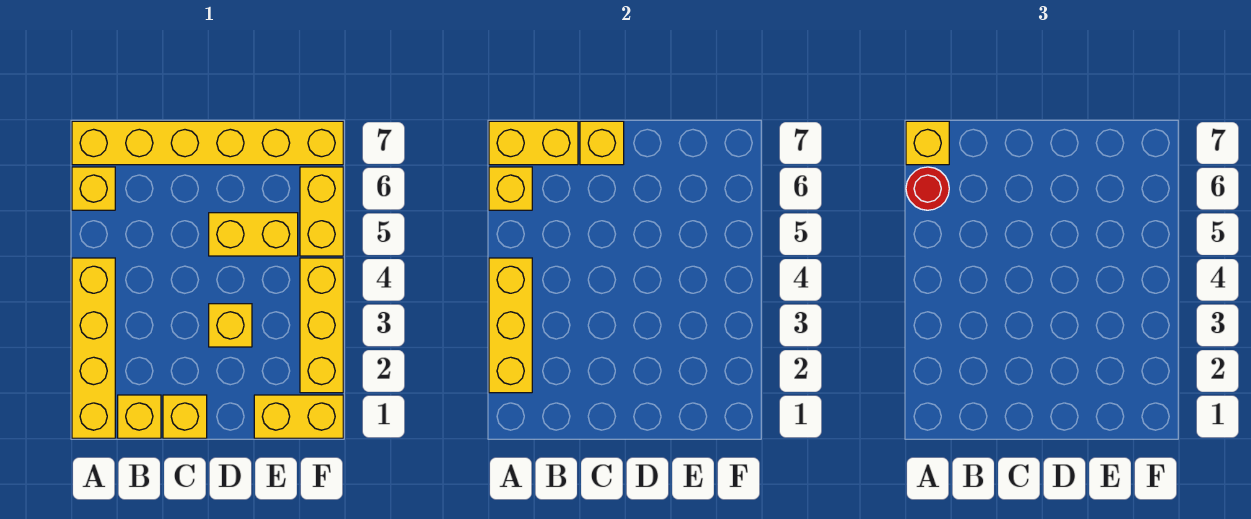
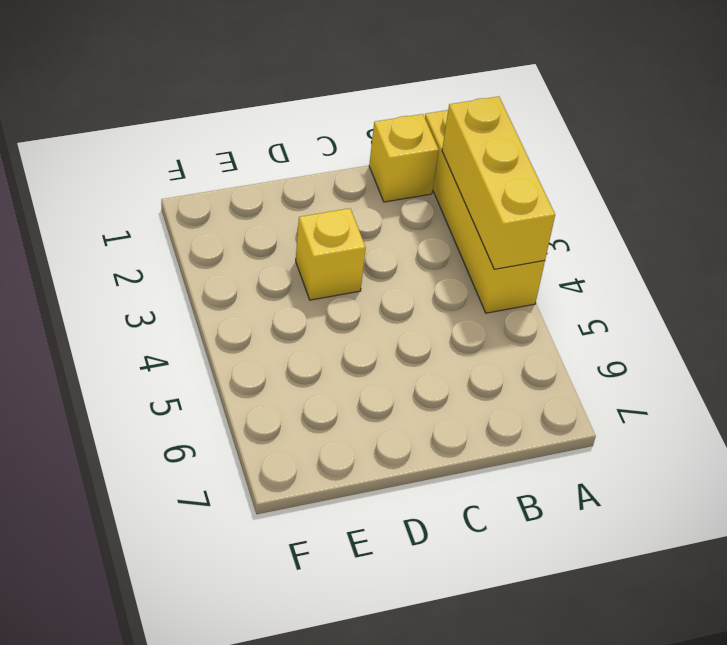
none -> yellow brick A6 level 1
none -> yellow brick A7:F7 level 1
none -> yellow brick C1 level 1

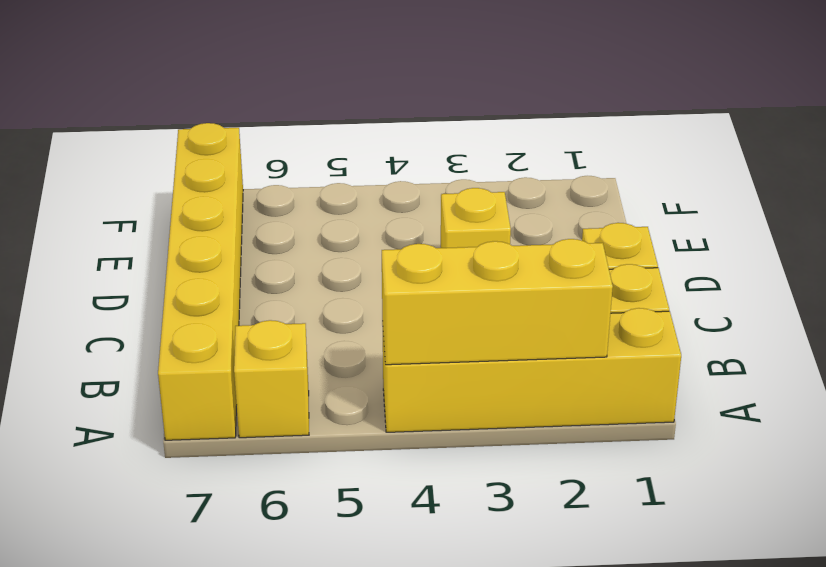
none -> yellow brick D5:E5 level 1
none -> yellow brick E1:F1 level 1
none -> yellow brick F2:F4 level 1

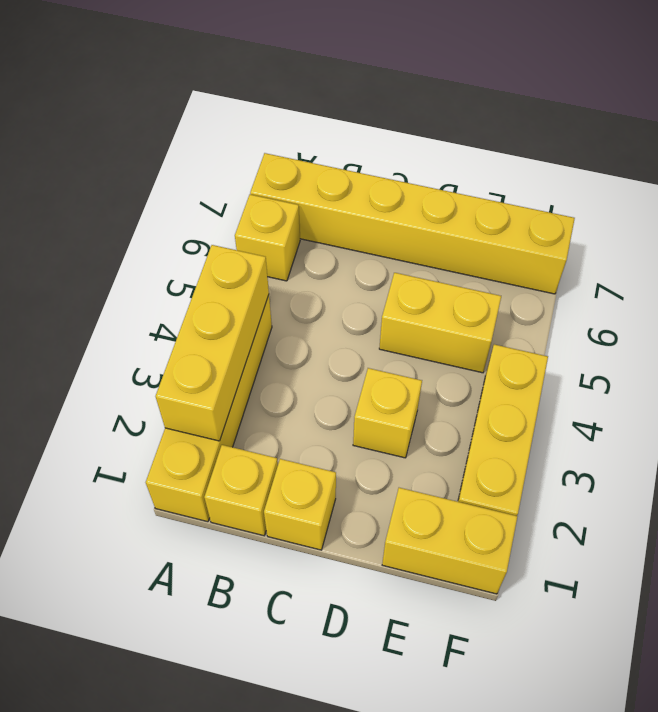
none -> yellow brick F5:F6 level 1
none -> yellow brick A6 level 2
none -> yellow brick A7:B7 level 2

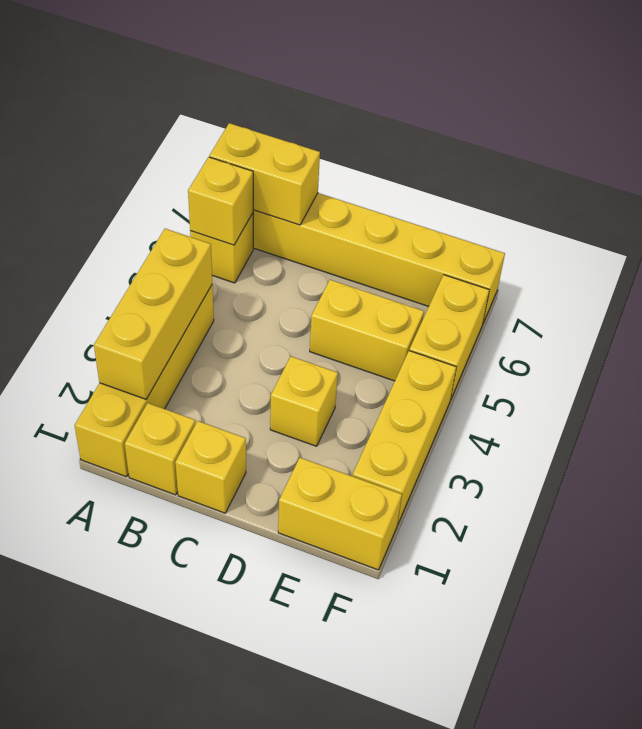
none -> yellow brick C7 level 2
none -> red round brick A6 level 3
none -> yellow brick A7 level 3

